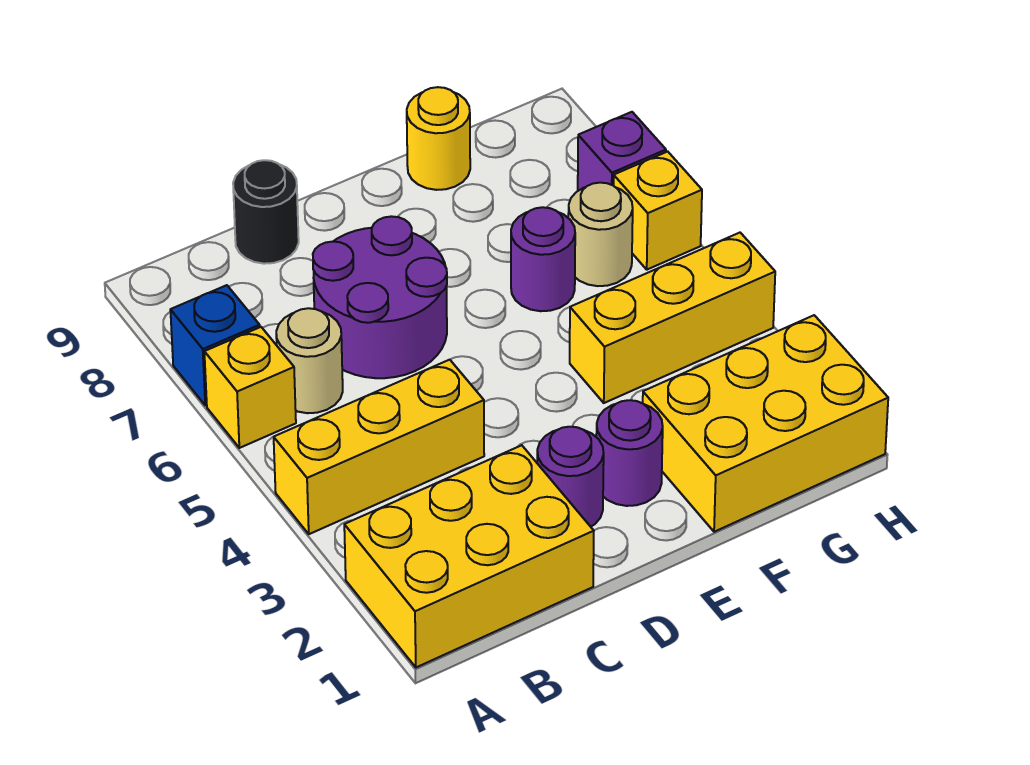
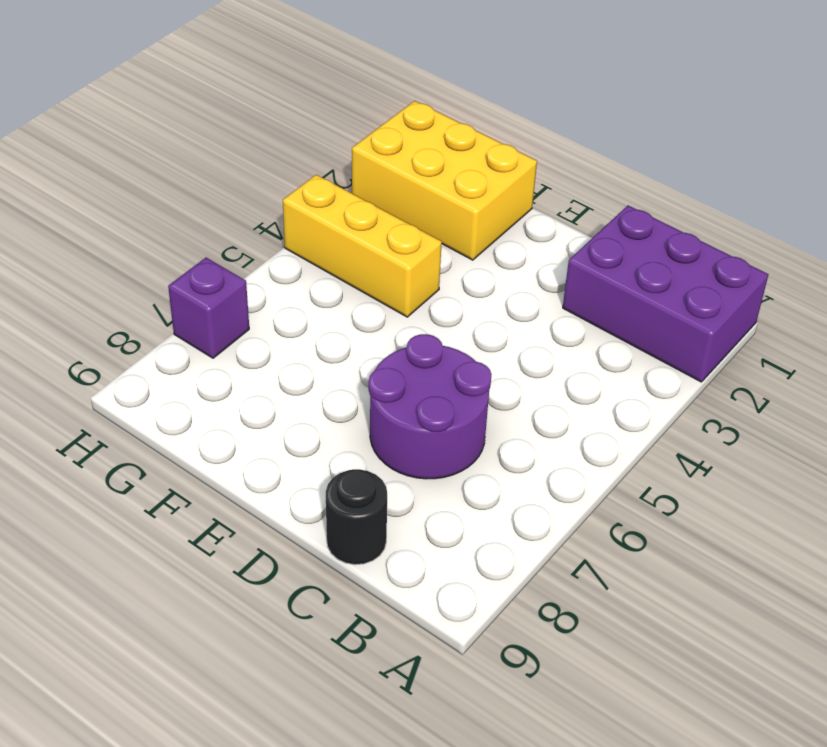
purple brick A1:C2 level 1 -> yellow brick A1:C2 level 1
none -> yellow brick A4:C4 level 1
none -> yellow brick A6 level 1
none -> blue brick A7 level 1

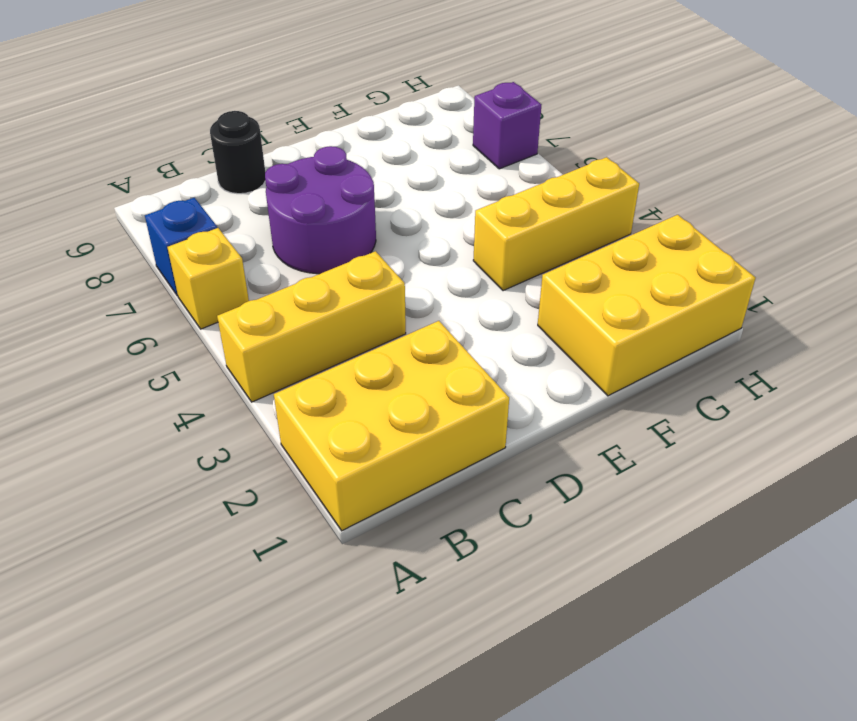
none -> tan round brick B6 level 1
none -> purple round brick D2 level 1
none -> purple round brick E2 level 1

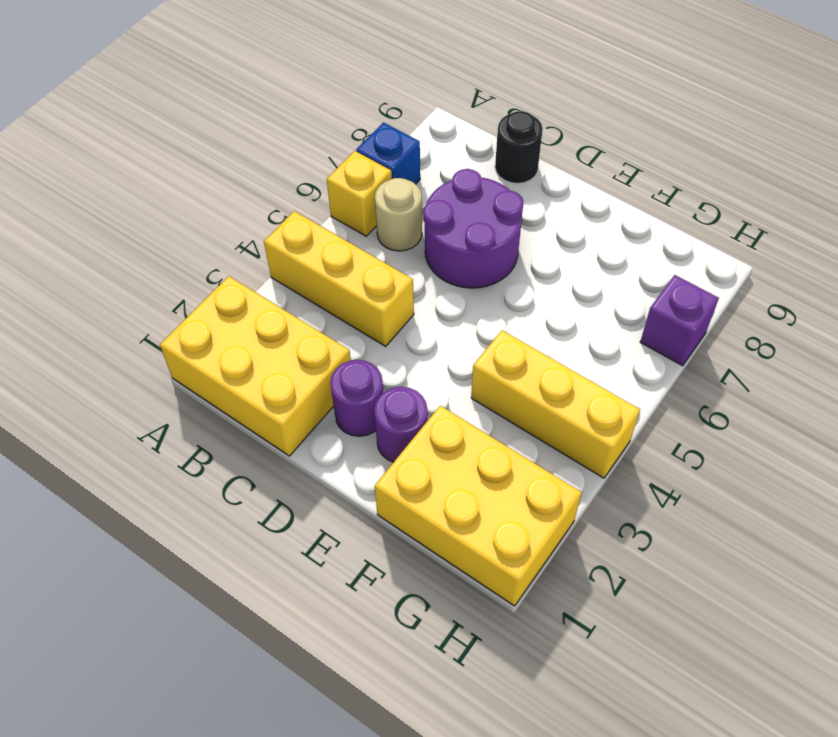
none -> purple round brick F6 level 1
none -> yellow round brick F9 level 1
none -> tan round brick G6 level 1

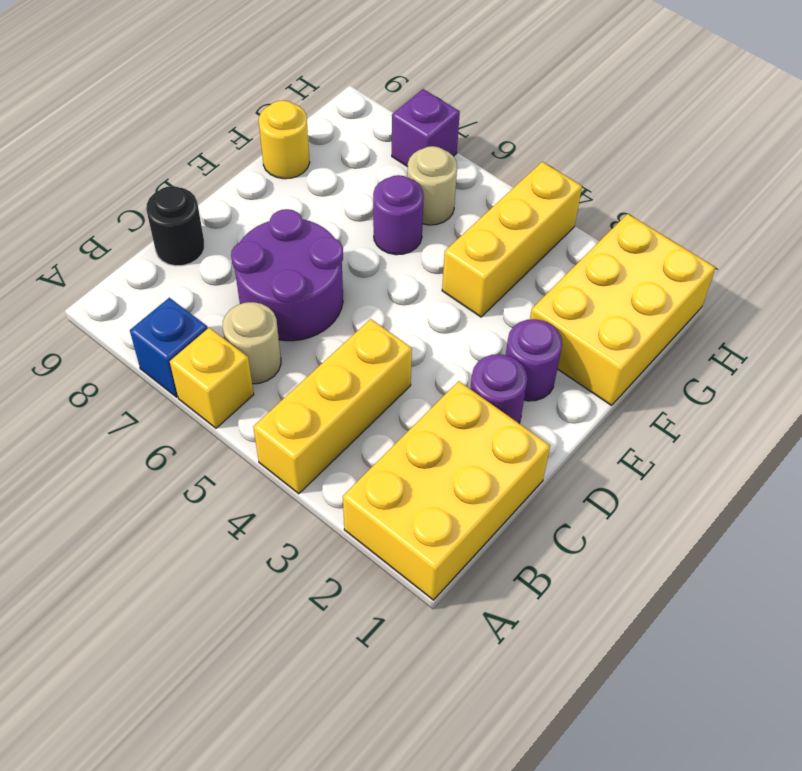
none -> yellow brick H6 level 1

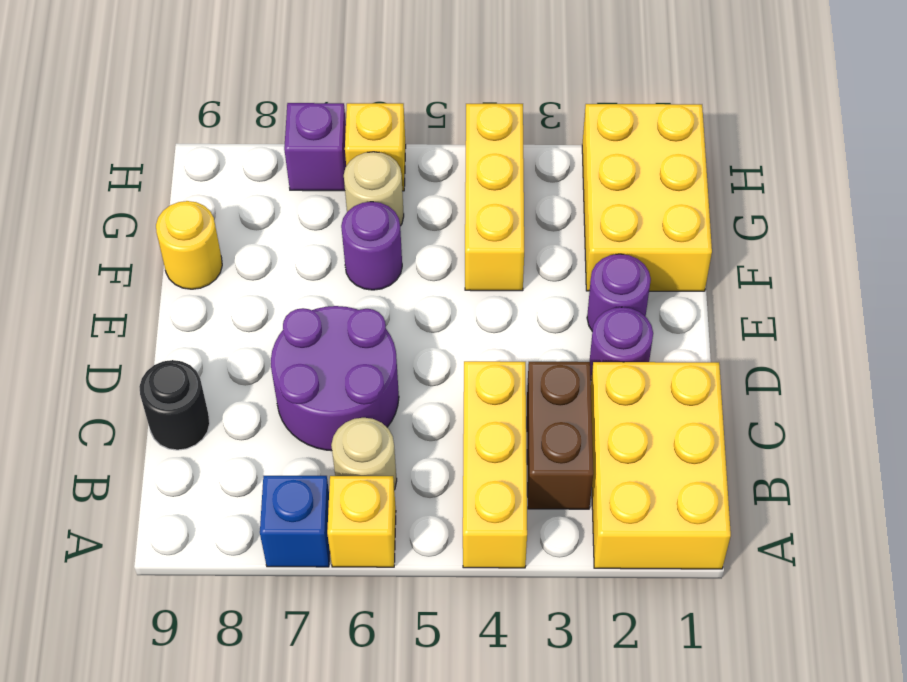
brown brick B3:C3 level 1 -> none

